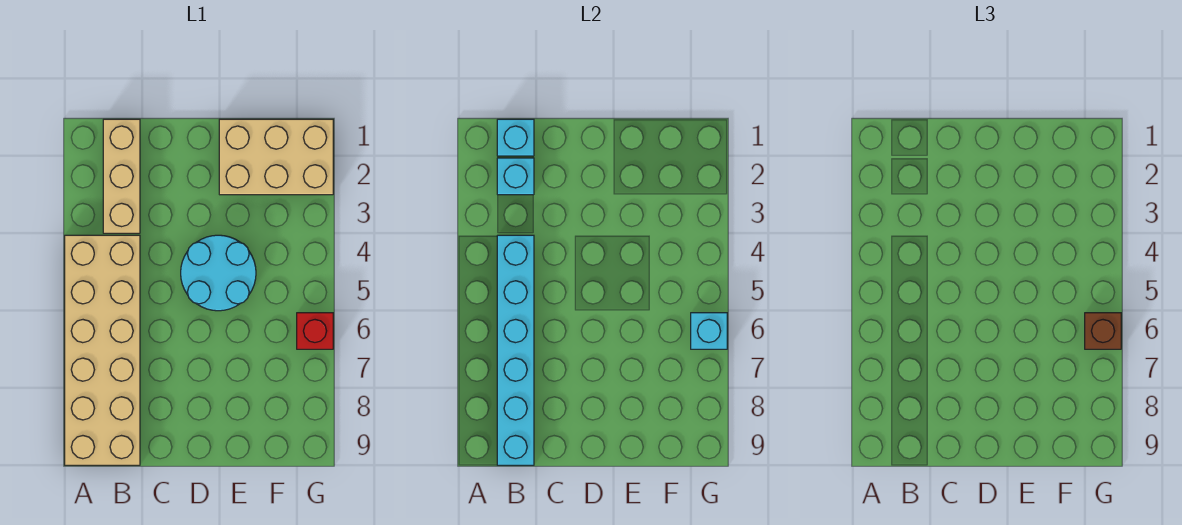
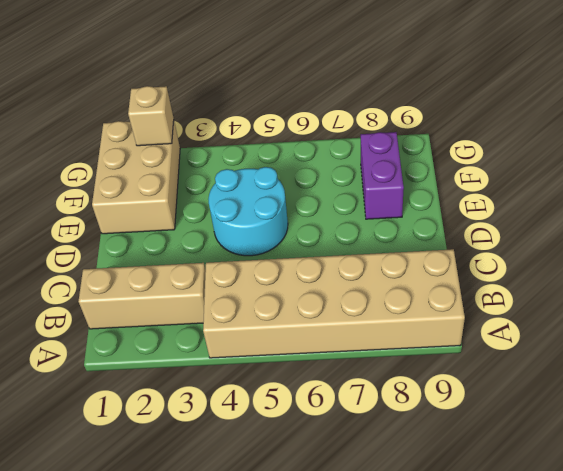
purple brick E8:F8 level 1 -> none
tan brick G2 level 2 -> none
none -> red brick G6 level 1
none -> cyan brick B1 level 2

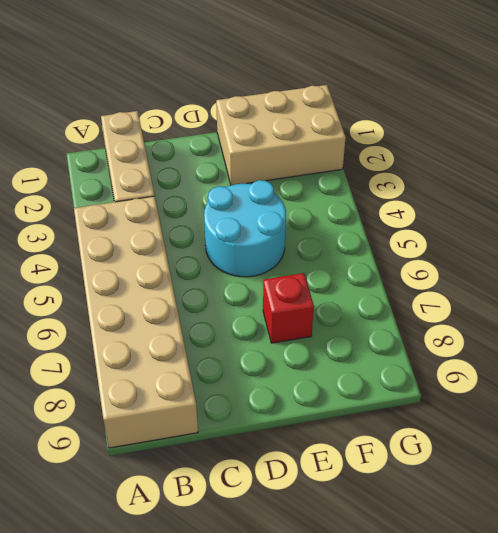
red brick E7 level 1 -> red brick G6 level 1
none -> cyan brick B1 level 2
none -> cyan brick B2 level 2

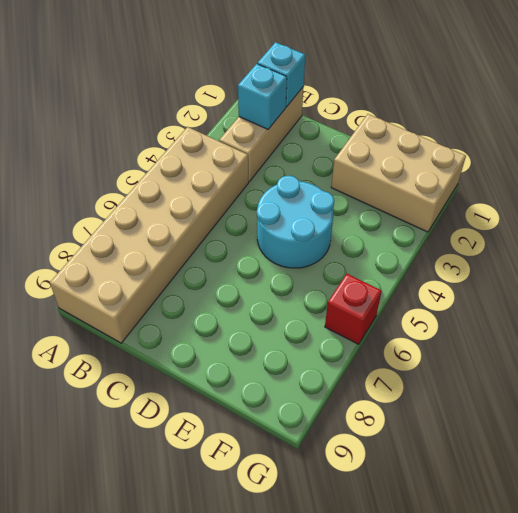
none -> cyan brick B4:B9 level 2
none -> cyan brick G6 level 2

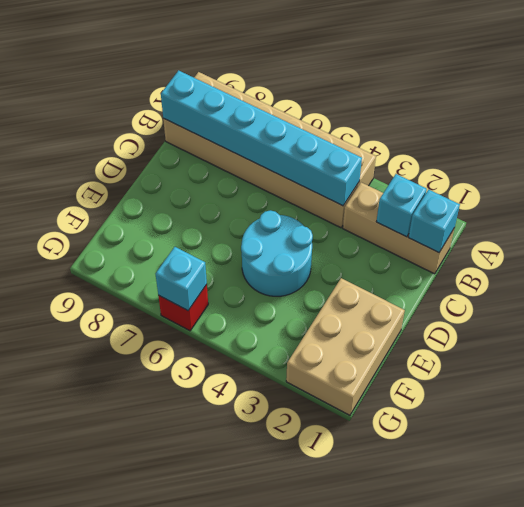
none -> brown brick G6 level 3

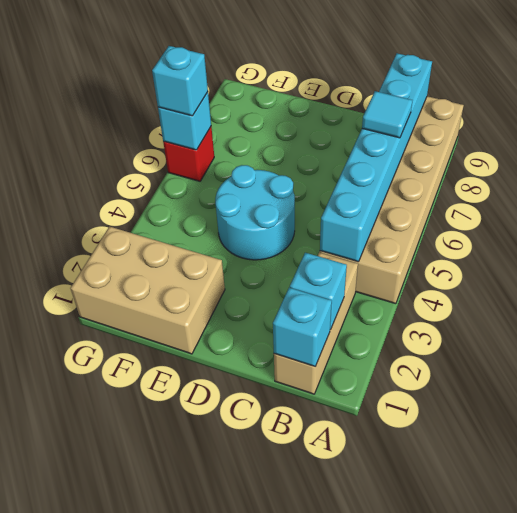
cyan tile B7 level 3 -> none
cyan brick G6 level 3 -> brown brick G6 level 3

